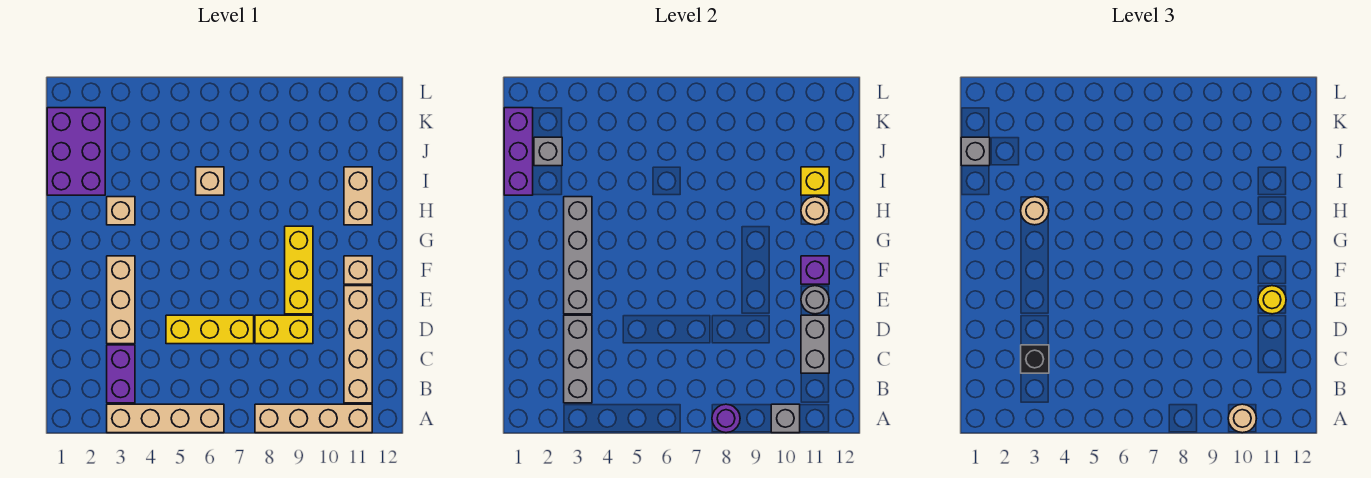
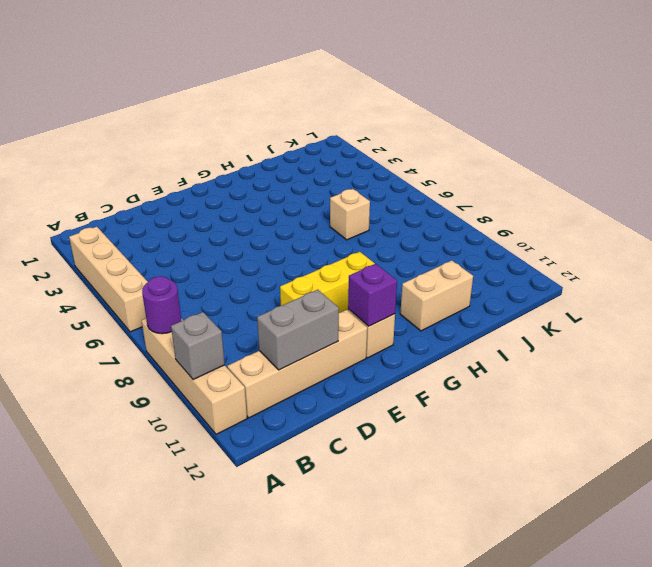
none -> purple brick B3:C3 level 1
none -> tan brick D3:F3 level 1
none -> yellow brick D5:D7 level 1

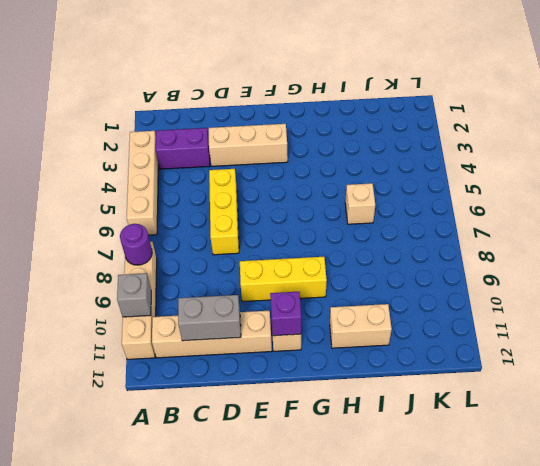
none -> yellow brick D8:D9 level 1
none -> tan brick H3 level 1
none -> purple brick I1:K2 level 1

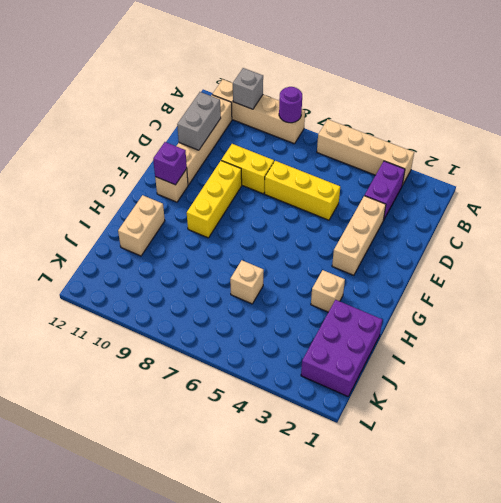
none -> grey brick B3:D3 level 2
none -> grey brick E3:H3 level 2
none -> grey round brick E11 level 2

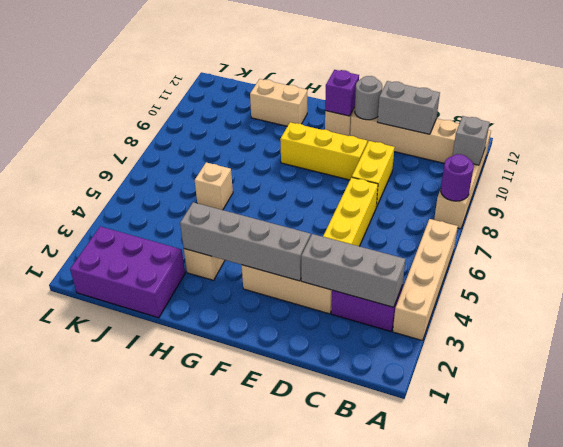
none -> tan round brick H11 level 2
none -> purple brick I1:K1 level 2
none -> yellow brick I11 level 2

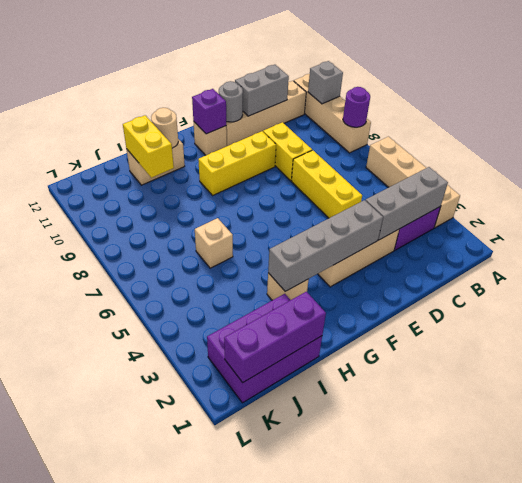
yellow brick I10:I11 level 2 -> yellow brick I11 level 2
none -> grey brick J2 level 2
none -> tan round brick A10 level 3
none -> black brick C3 level 3

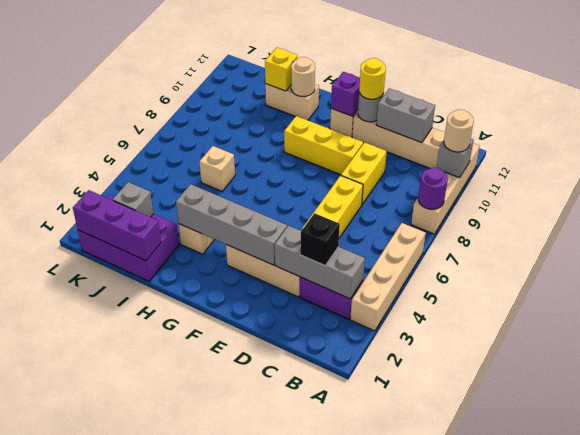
none -> tan round brick H3 level 3
none -> grey brick J1 level 3

